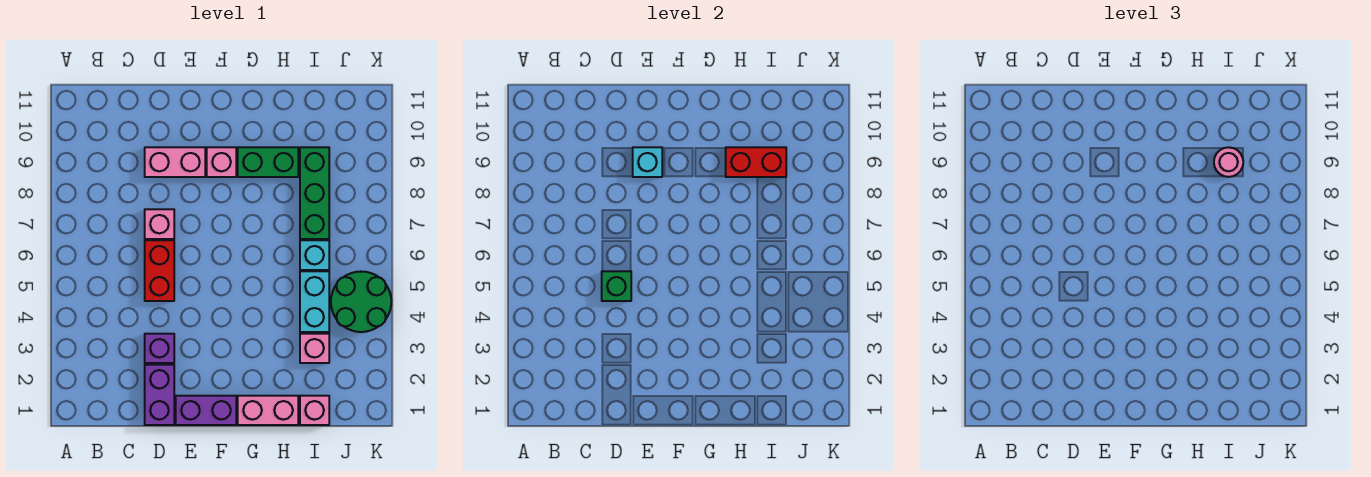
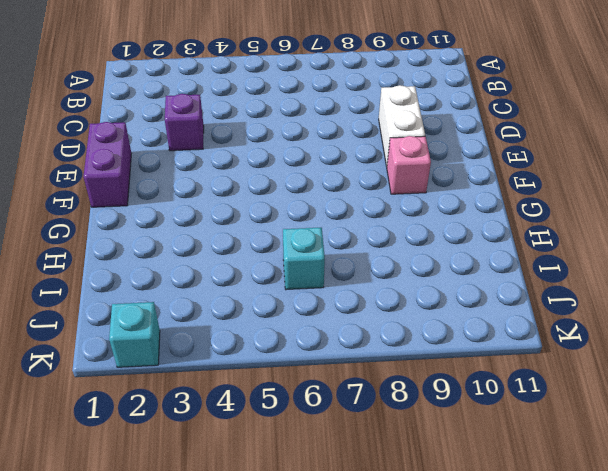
white brick D9:E9 level 1 -> pink brick D9:E9 level 1
cyan brick K2 level 1 -> cyan brick E9 level 2
none -> purple brick D1:D2 level 1
none -> red brick D5:D6 level 1
none -> pink brick D7 level 1

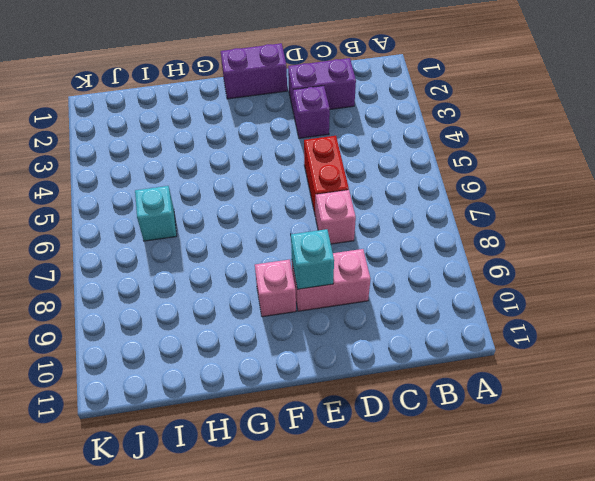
purple brick C2:D2 level 1 -> purple brick D1:D2 level 1
none -> pink brick G1:H1 level 1
none -> green brick G9:H9 level 1
none -> pink brick I1 level 1

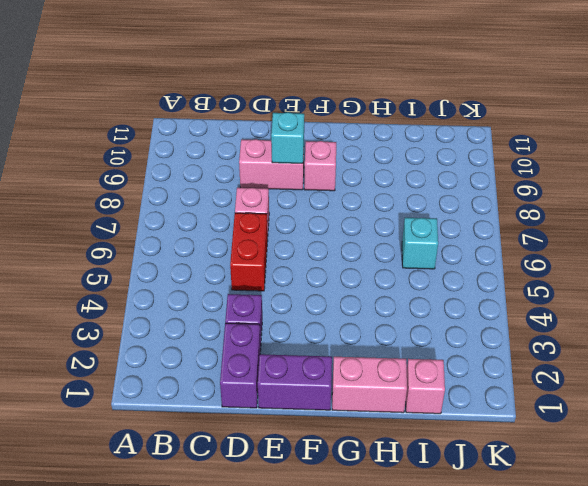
none -> green brick G9:H9 level 1
none -> pink brick I3 level 1
none -> cyan brick I4:I5 level 1

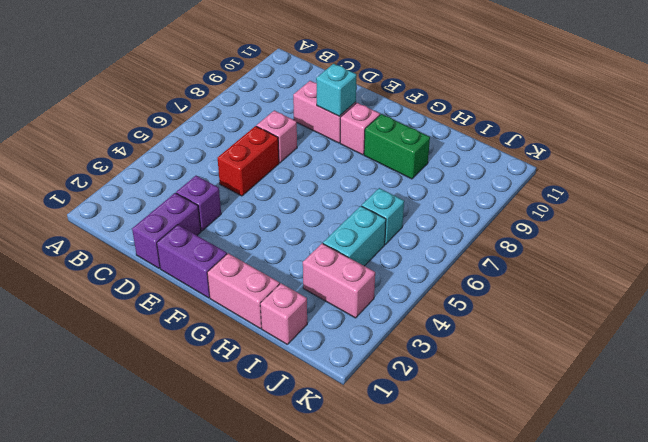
pink brick I3:J3 level 1 -> pink brick I3 level 1
none -> green brick I7:I9 level 1
none -> green round brick J4:K5 level 1
none -> green brick D5 level 2

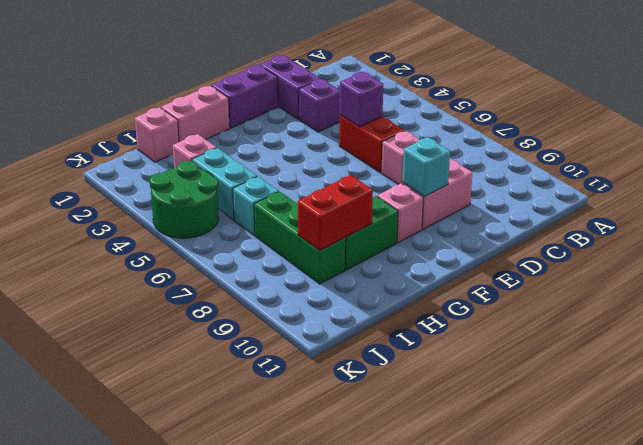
purple brick D5 level 2 -> green brick D5 level 2
none -> pink round brick I9 level 3

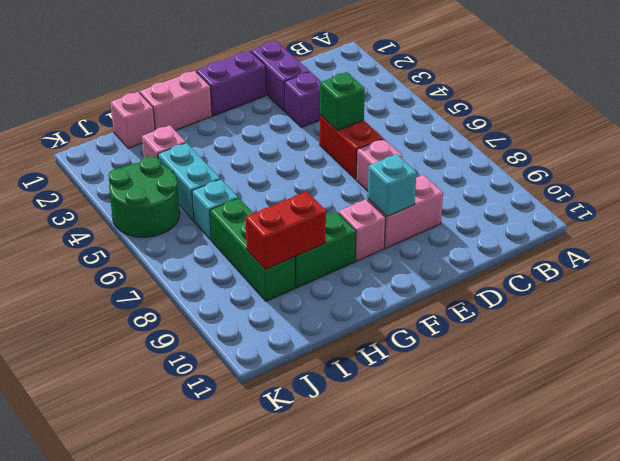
none -> pink round brick I9 level 3

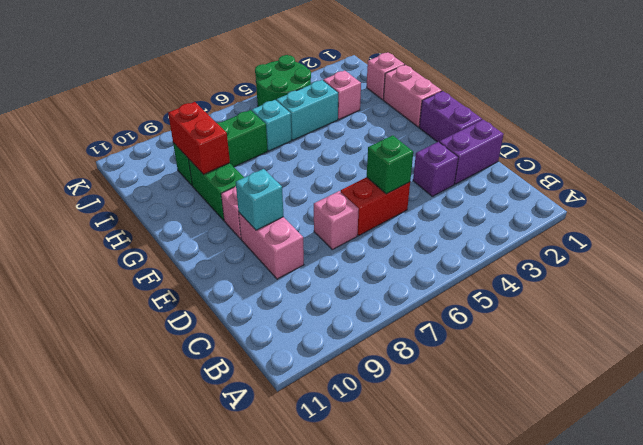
none -> pink round brick I9 level 3

